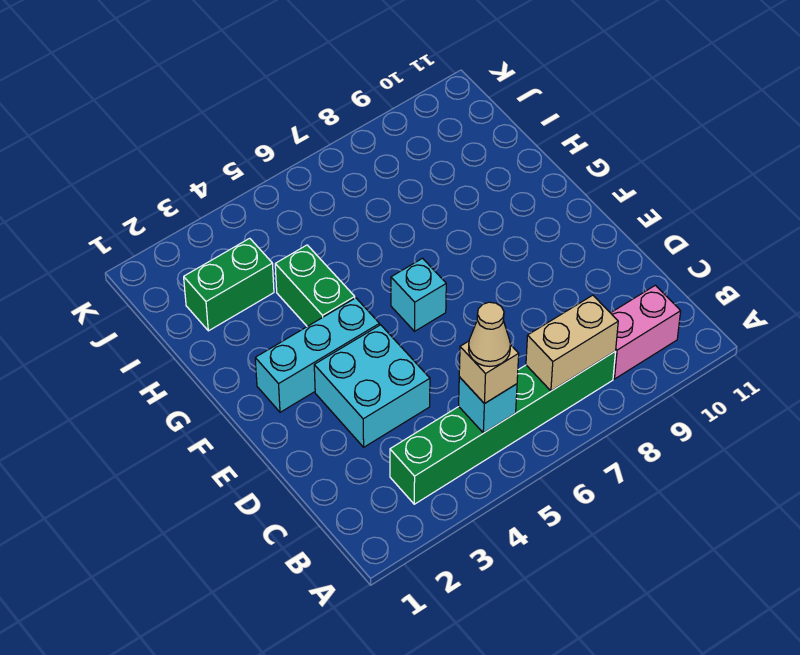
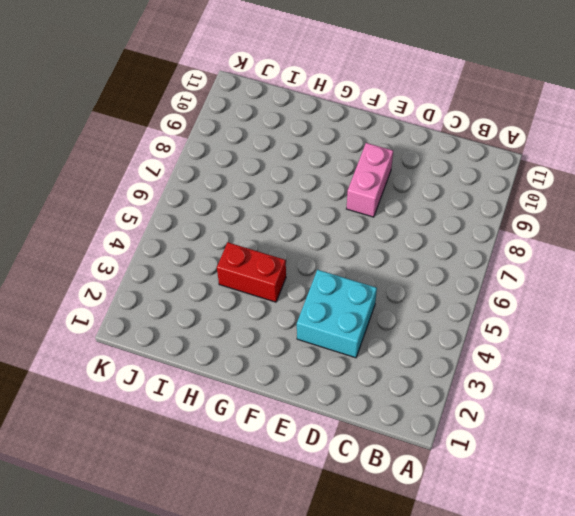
pink brick E8:E9 level 1 -> pink brick B9:B10 level 1
red brick G4:H4 level 1 -> green brick G4:H4 level 1
none -> green brick B3:B8 level 1
none -> cyan brick F2:F4 level 1

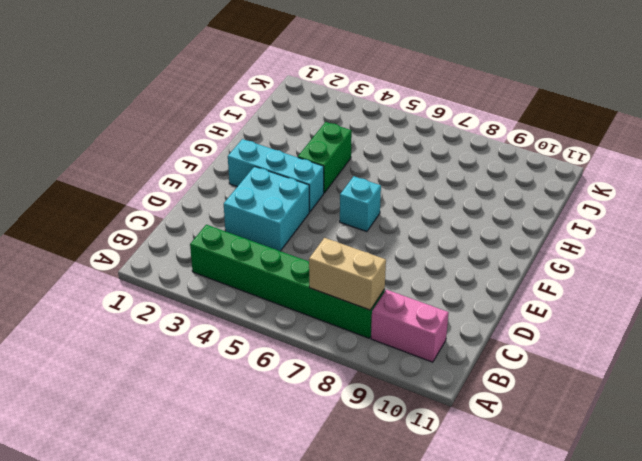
none -> green brick I2:I3 level 1
none -> cyan brick B5 level 2

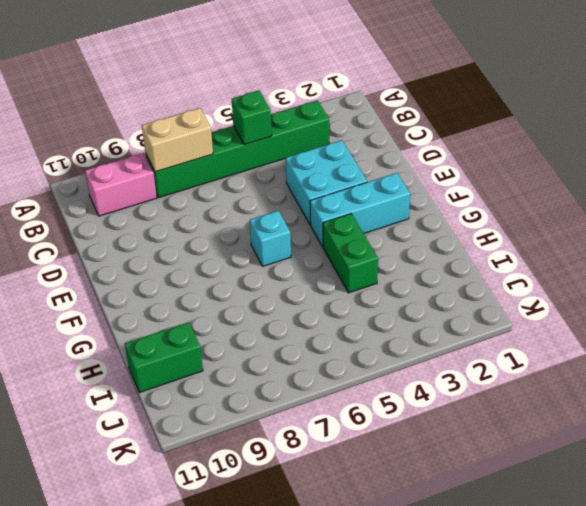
green brick B5 level 2 -> cyan brick B5 level 2
green brick I10:I11 level 1 -> green brick I2:I3 level 1
none -> tan brick B5 level 3
none -> tan cone B5 level 4

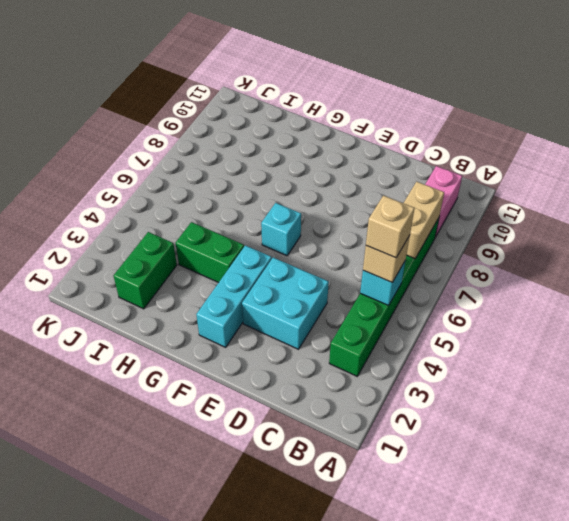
tan brick B5 level 4 -> tan cone B5 level 4

